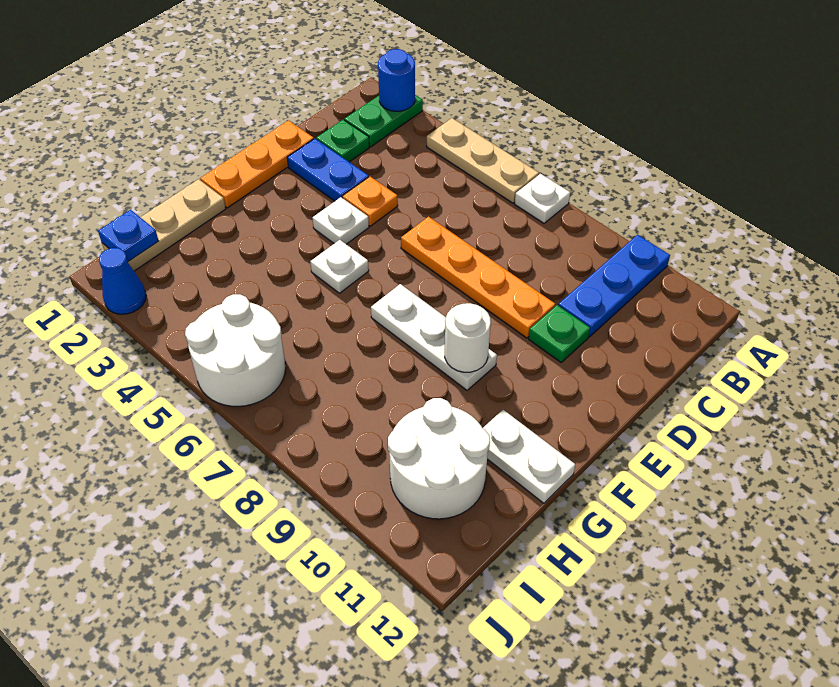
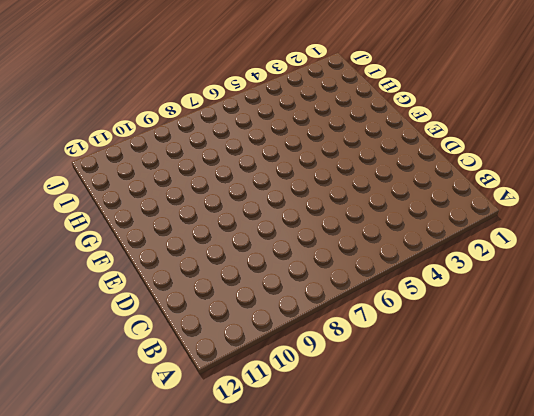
none -> green plate A2:B2 level 1
none -> tan plate A4:A6 level 1
none -> white plate A7 level 1

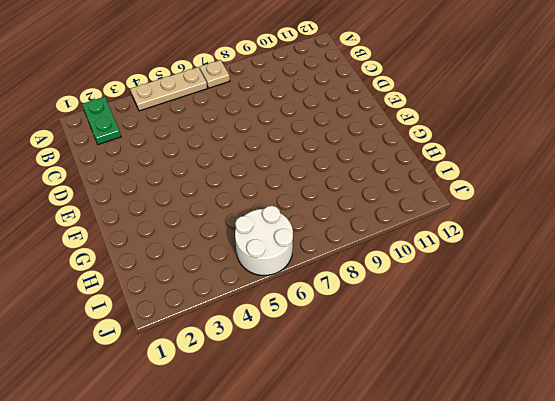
tan plate A7 level 1 -> white plate A7 level 1
none -> blue plate A10:C10 level 1
none -> green plate C2 level 1
none -> orange plate D1:F1 level 1

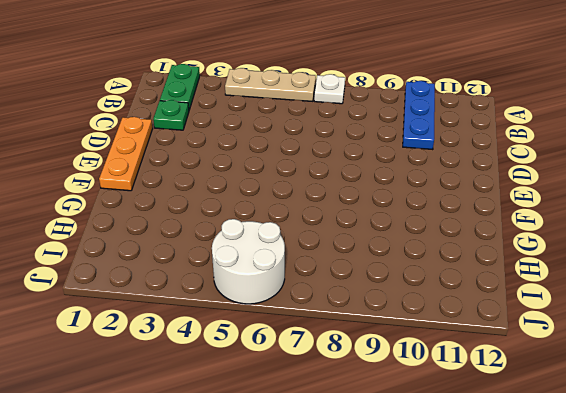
none -> blue plate D2:D3 level 1
none -> orange plate D4 level 1
none -> orange plate D6:D9 level 1

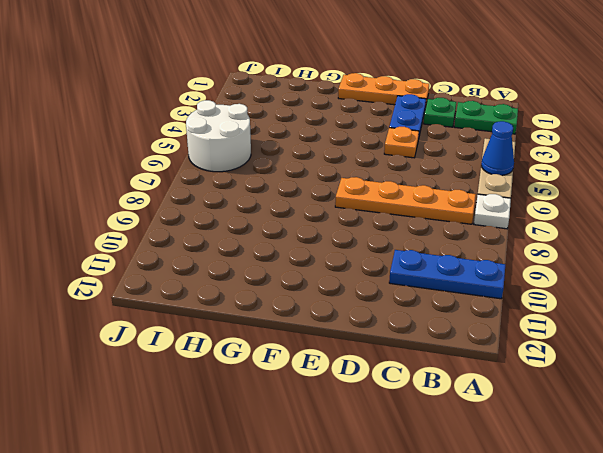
blue cone A5 level 2 -> blue cone J2 level 1
orange plate B7:E7 level 1 -> orange plate D6:D9 level 1
none -> green plate D10 level 1
none -> white plate E4 level 1
none -> white plate F5 level 1

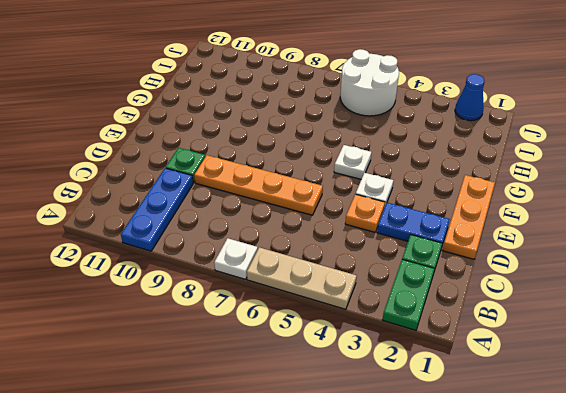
none -> white plate F7:F9 level 1
none -> tan plate G1:I1 level 1
none -> white plate G11:G12 level 1

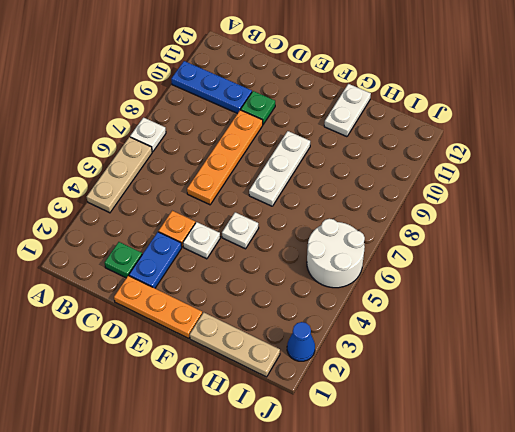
none -> green plate A2:B2 level 1
none -> white round brick H10:I11 level 1
none -> blue round brick A2 level 2

